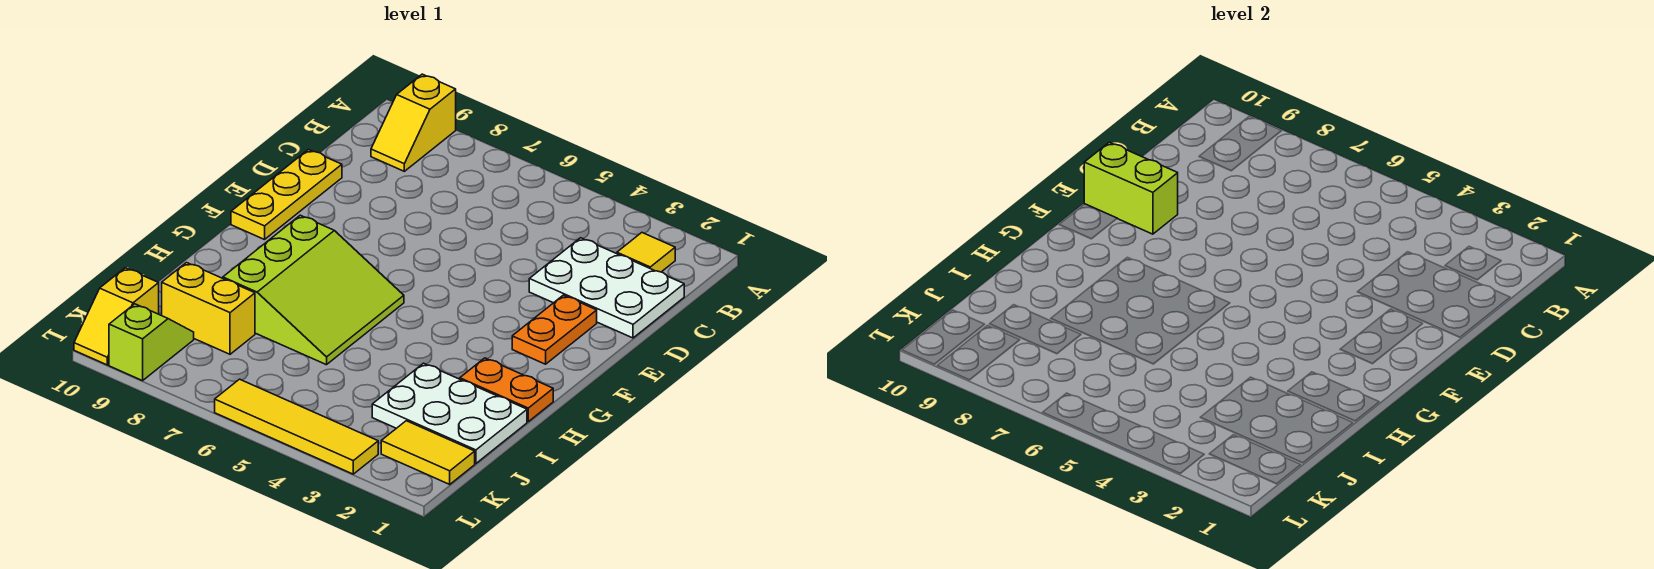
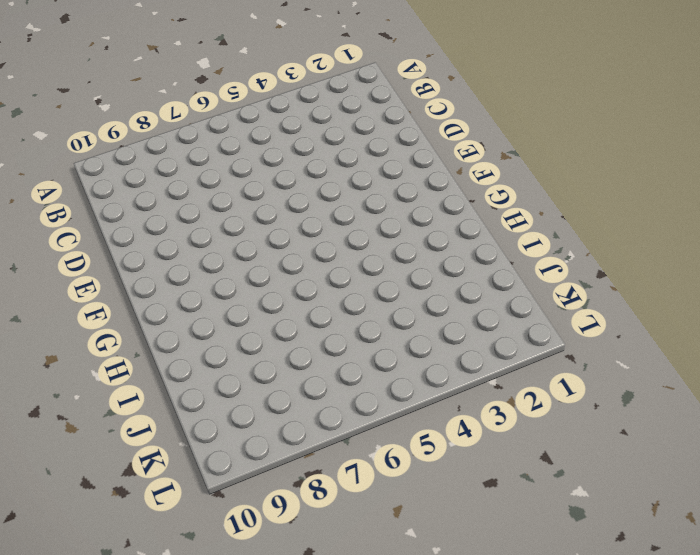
none -> yellow slope A9:B9 level 1 top A
none -> yellow tile B2 level 1
none -> white plate C1:D3 level 1

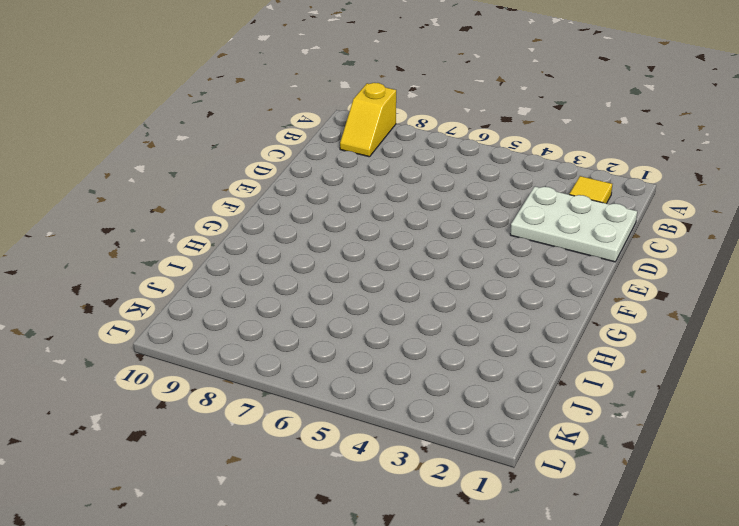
none -> yellow plate D10:F10 level 1
none -> orange plate E2:F2 level 1
none -> lime slope G6:I8 level 1 top 8

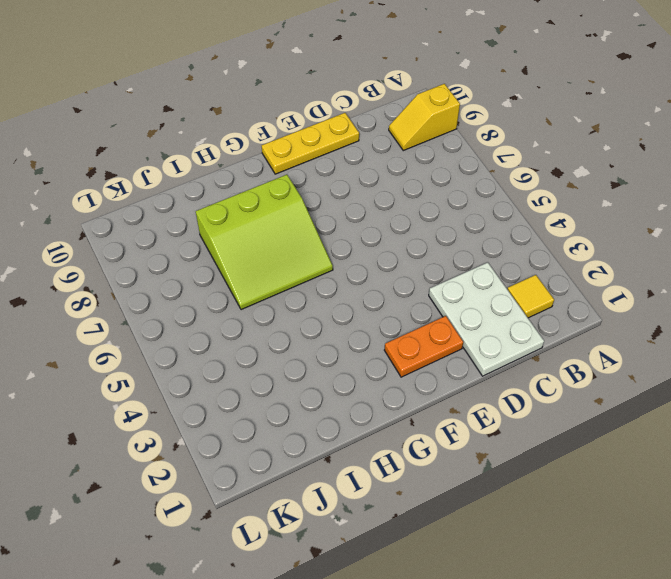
none -> orange plate H1:H2 level 1
none -> white plate I1:J3 level 1
none -> yellow brick J8:J9 level 1

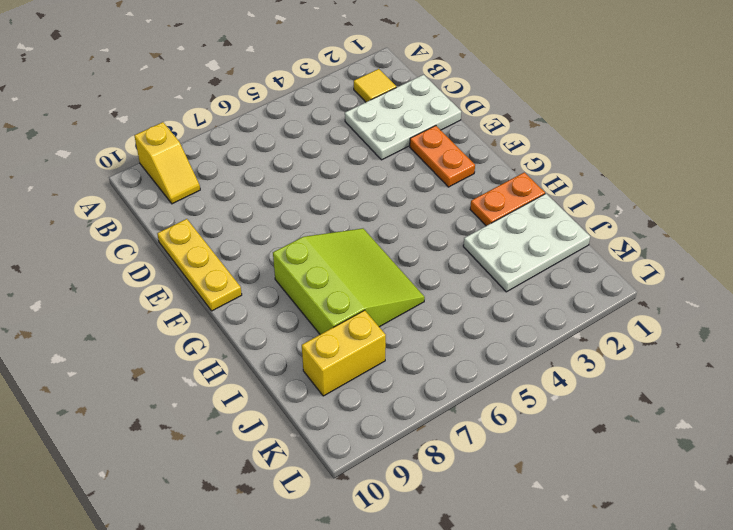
none -> yellow tile K1:K2 level 1
none -> lime slope K9:L9 level 1 top L
none -> yellow slope K10:L10 level 1 top K

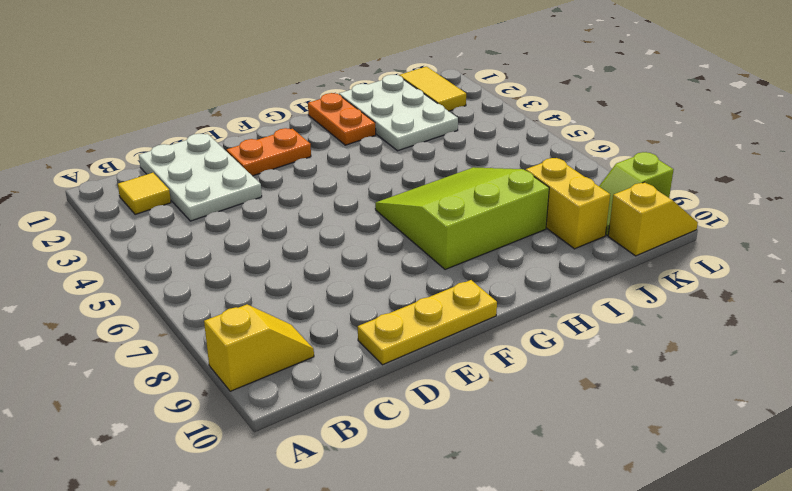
none -> yellow tile L3:L6 level 1
none -> lime brick E9:E10 level 2

